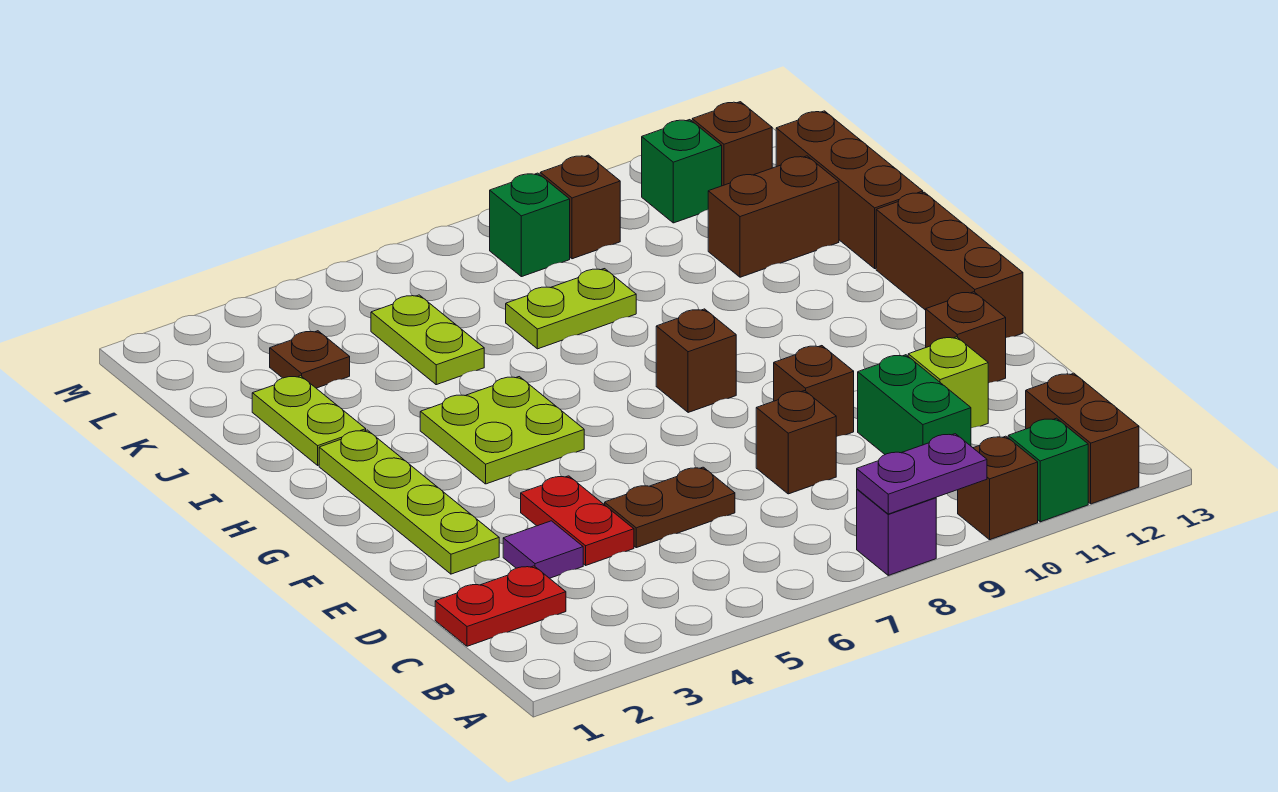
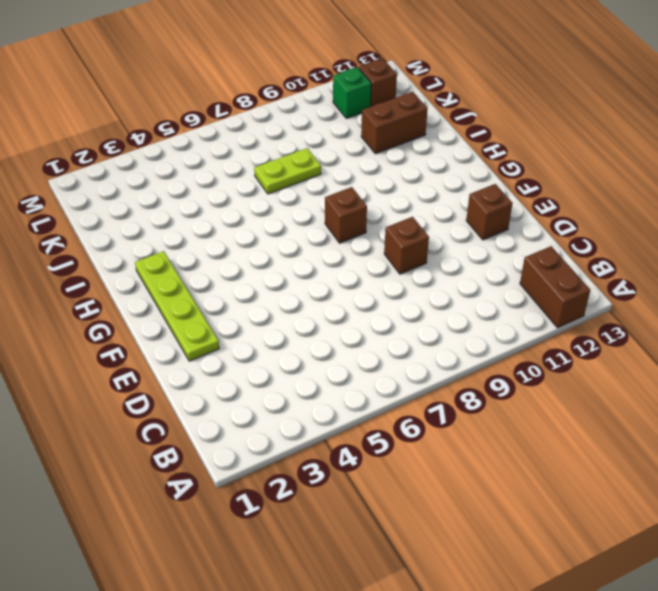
none -> purple brick A8 level 1
none -> brown brick A10 level 1
none -> green brick A11 level 1

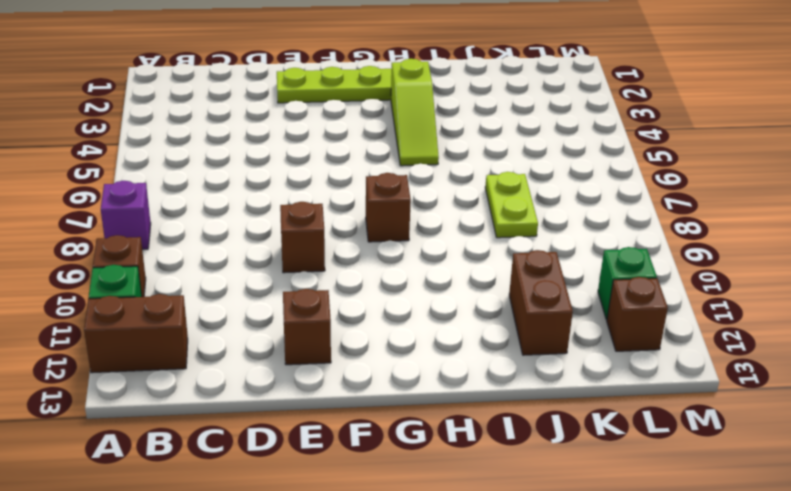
lime slope H3:H5 level 1 top 3 -> lime plate G4:H5 level 1
none -> red plate C1:C2 level 1
none -> green brick C10:D10 level 1
none -> purple tile D3 level 1

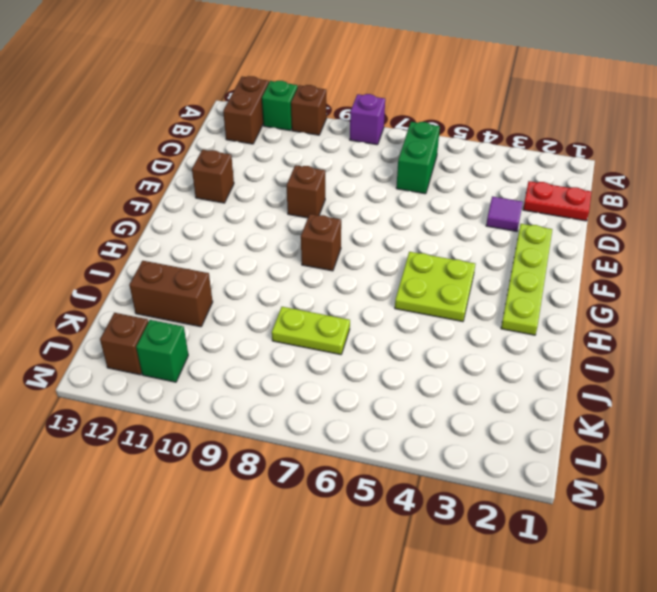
green brick B6:C6 level 1 -> green brick C10:D10 level 1
none -> red plate D4:E4 level 1
none -> brown plate D5:D6 level 1
none -> brown brick D8 level 1

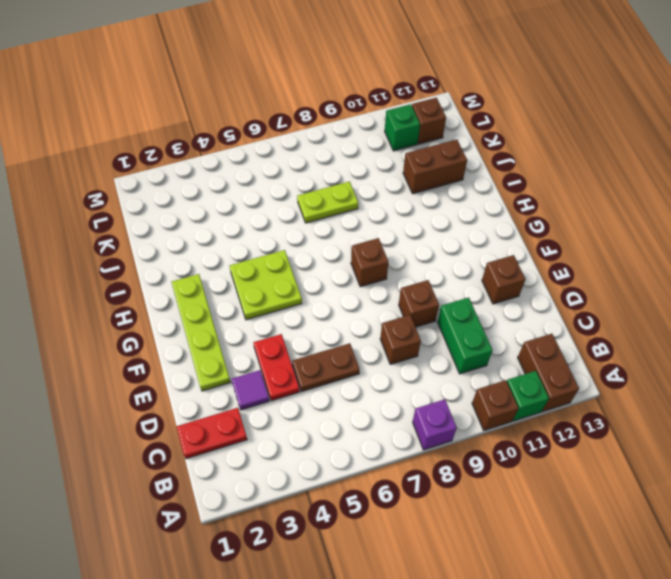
none -> lime brick D11 level 1
none -> brown brick F13:H13 level 1
none -> lime plate I2:J2 level 1

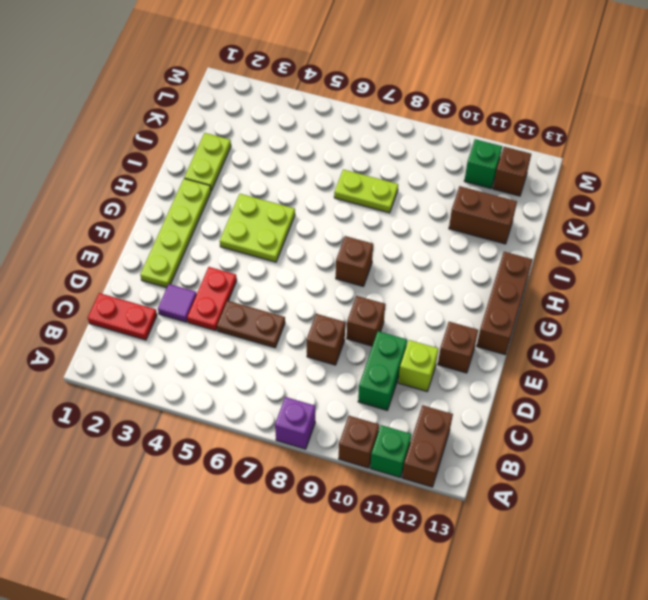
none -> brown brick I13:K13 level 1
none -> lime plate J5:K5 level 1
none -> brown plate K3 level 1

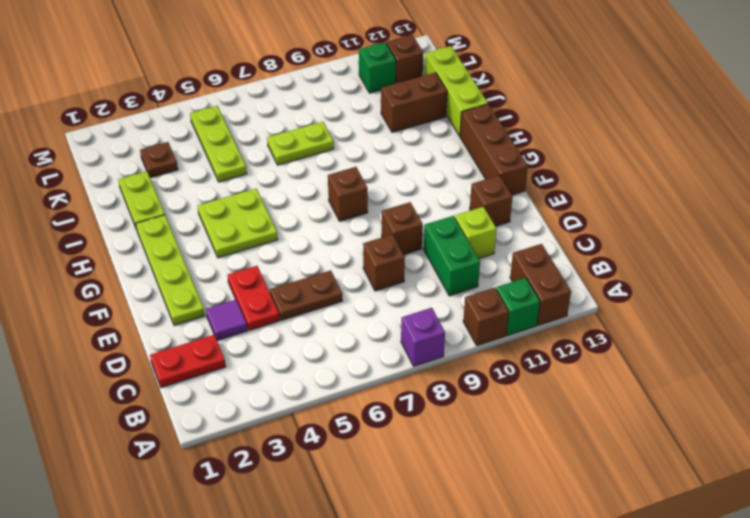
lime brick I13:K13 level 1 -> brown brick I13:K13 level 1
lime plate J5:L5 level 1 -> lime plate J5:K5 level 1
none -> green brick L8 level 1
none -> brown brick L9 level 1
none -> purple plate A8:A9 level 2

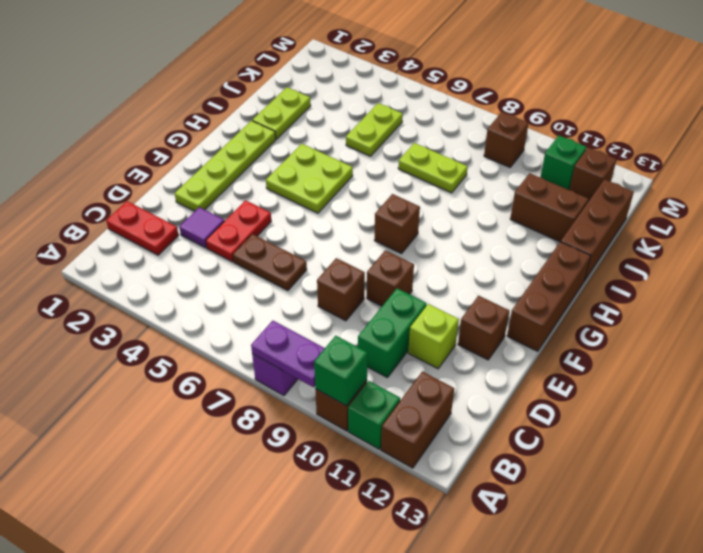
green brick A10 level 2 -> green brick L8 level 1
none -> brown plate K3 level 1

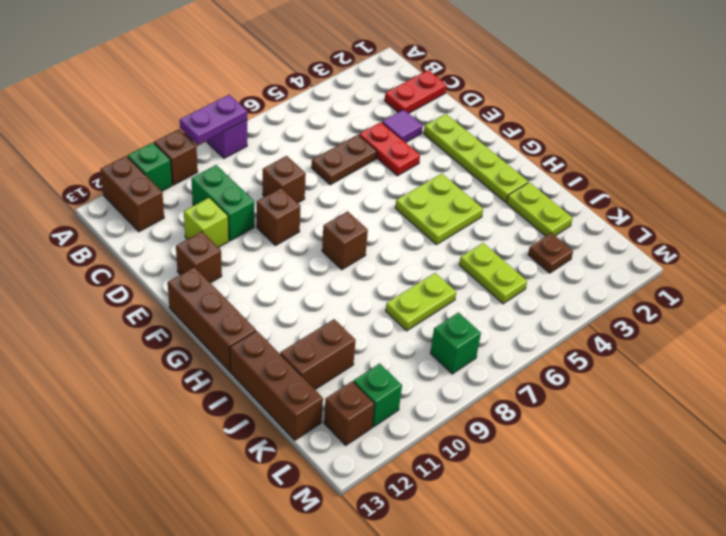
none -> brown brick L9 level 1

